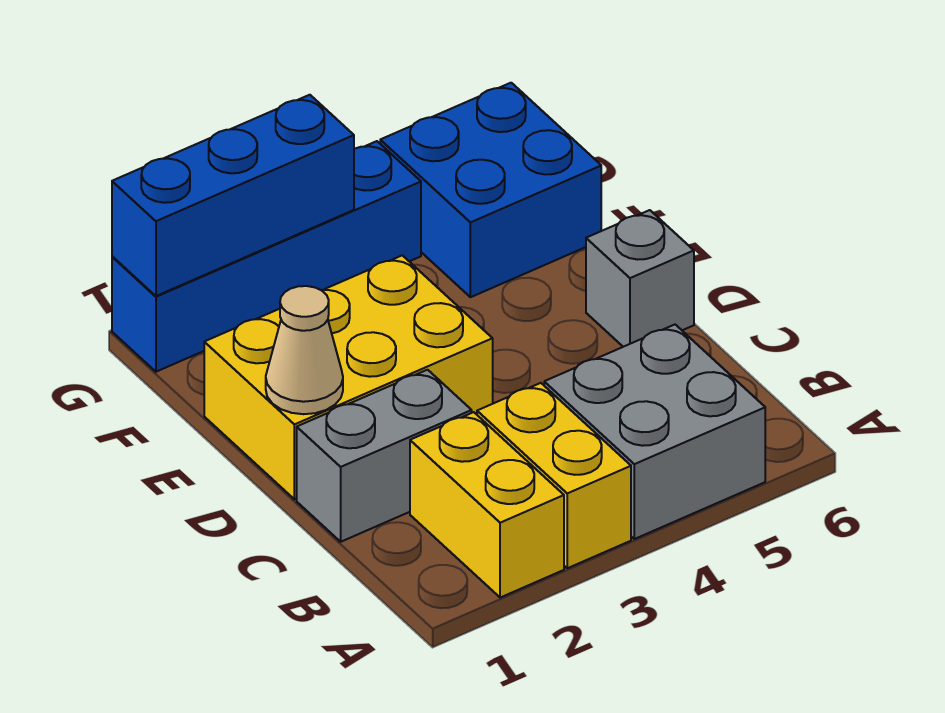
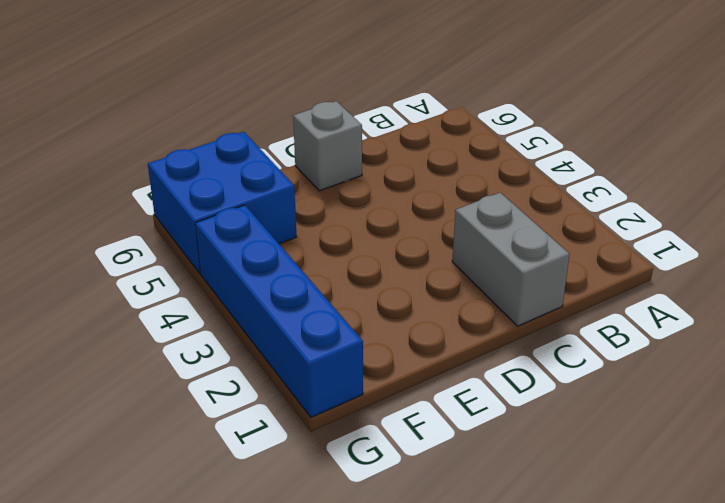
none -> yellow brick A2:B2 level 1
none -> yellow brick A3:B3 level 1

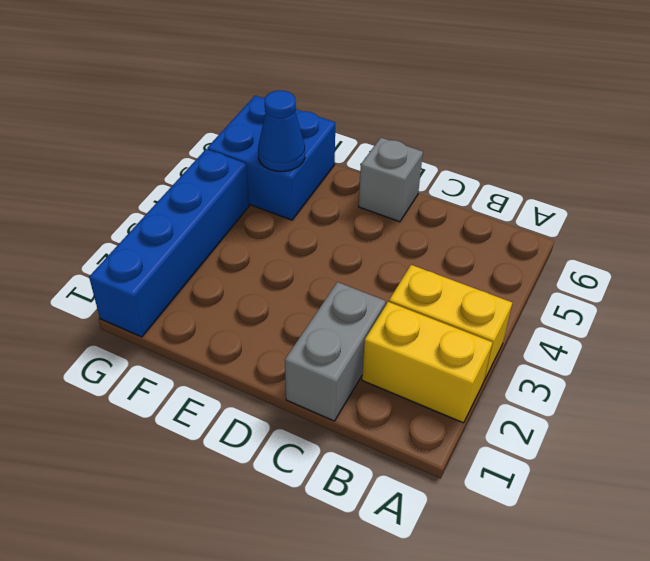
blue cone F5 level 2 -> none
none -> grey brick A4:B5 level 1
none -> yellow brick D1:E3 level 1

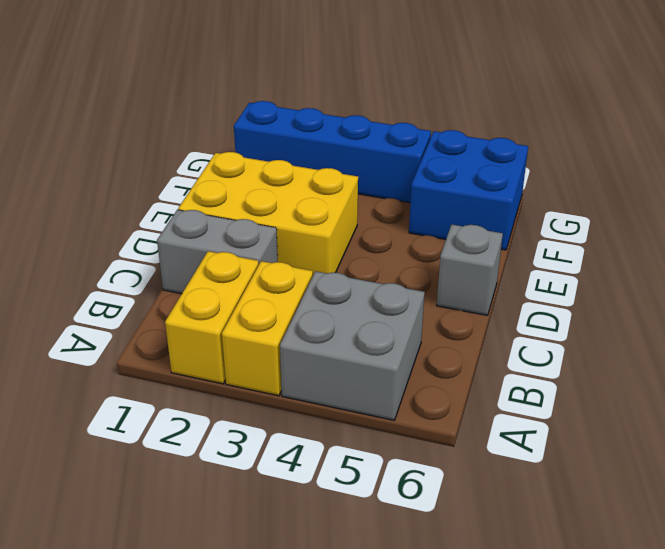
none -> tan cone D1 level 2
none -> blue brick G1:G3 level 2

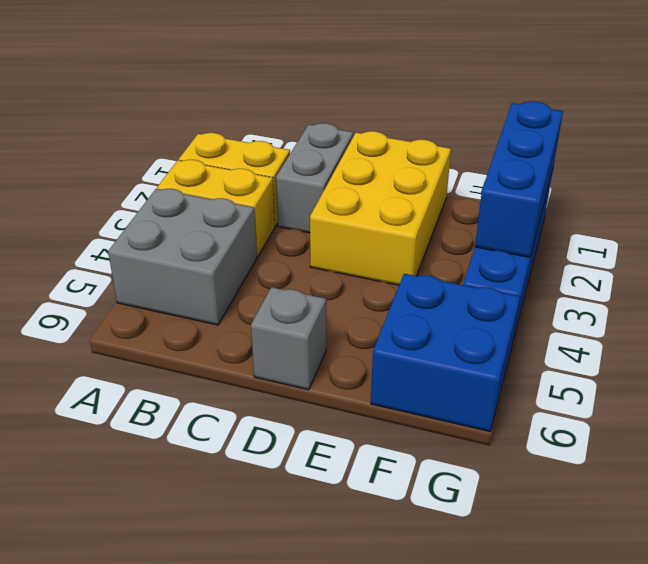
none -> tan cone D1 level 2

